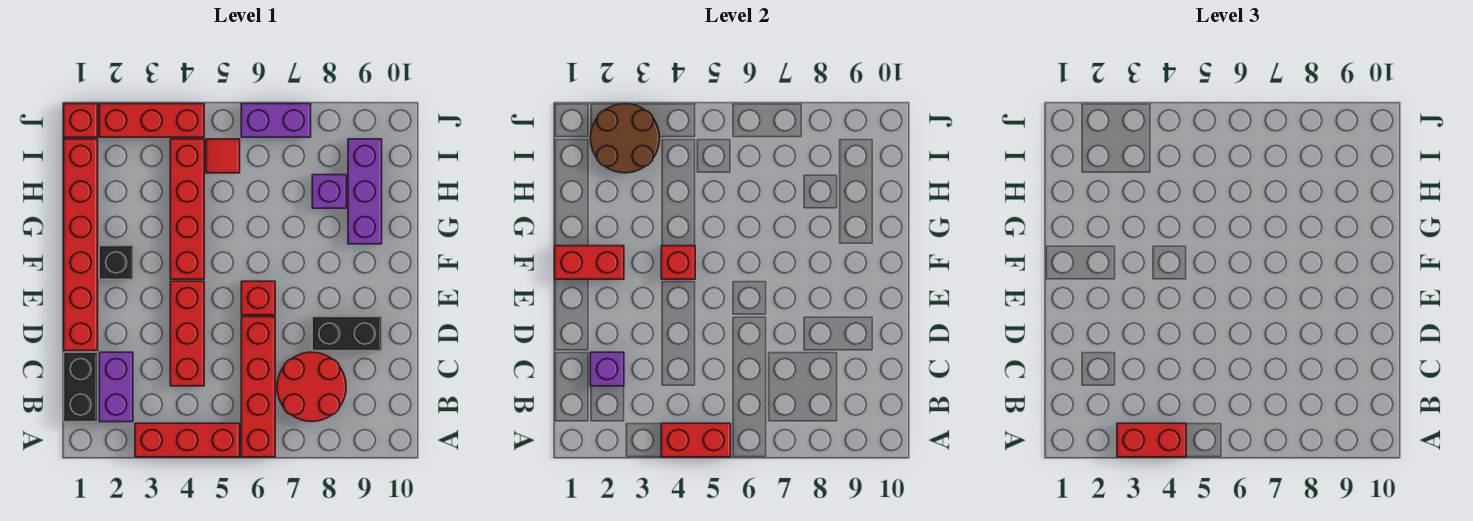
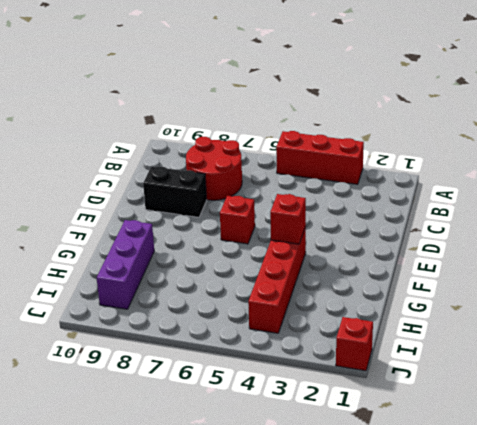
none -> red brick A6:D6 level 1
none -> black brick B1:C1 level 1
none -> purple brick B2:C2 level 1

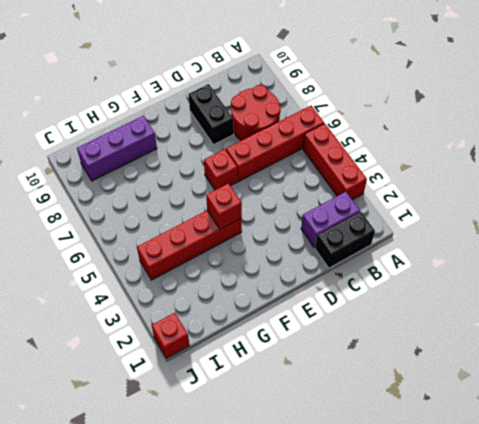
none -> red brick C4:E4 level 1
none -> red brick D1:I1 level 1
none -> black brick F2 level 1

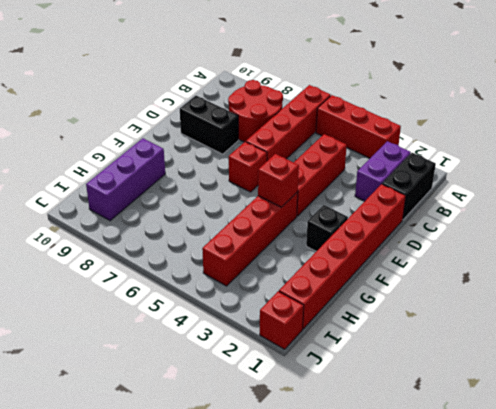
none -> purple brick H8 level 1
none -> red tile I5 level 1
none -> red brick J2:J4 level 1

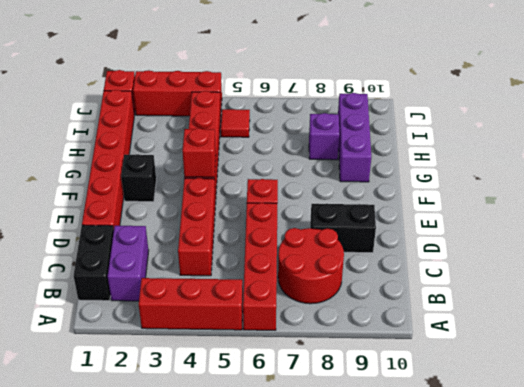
none -> purple brick J6:J7 level 1
none -> red brick A4:A5 level 2
none -> purple brick C2 level 2

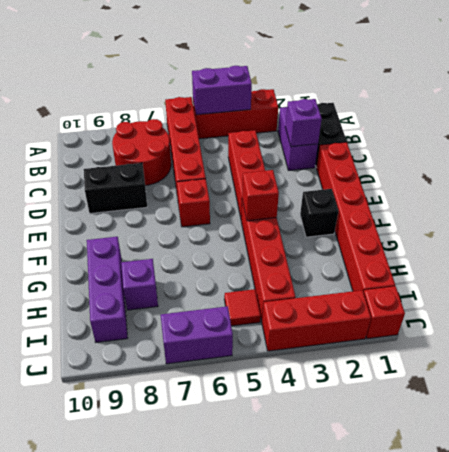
purple brick A4:A5 level 2 -> red brick A4:A5 level 2
none -> red brick F1:F2 level 2
none -> brown round brick I2:J3 level 2
none -> red brick A3:A4 level 3

